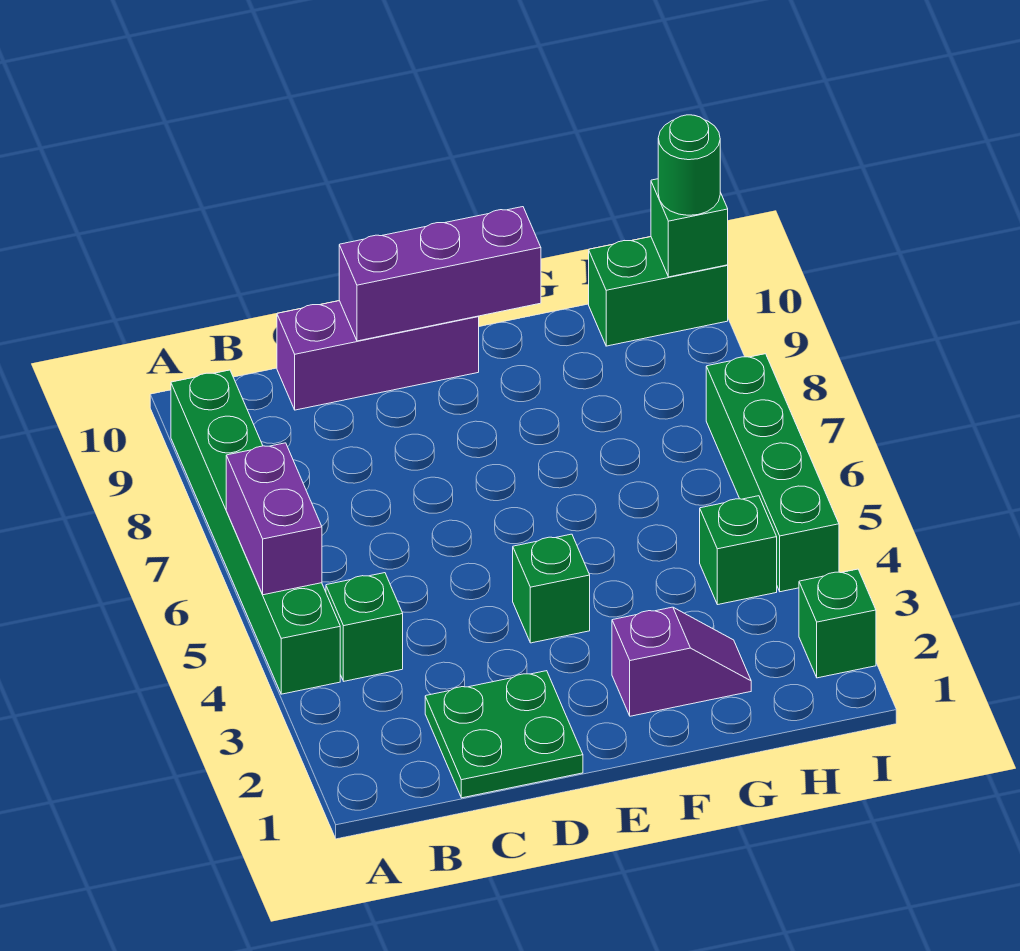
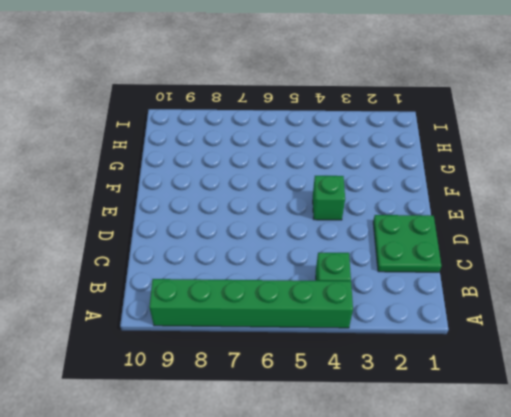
none -> purple brick C10:E10 level 1
none -> purple slope F2:G2 level 1 top F
none -> green brick H4 level 1

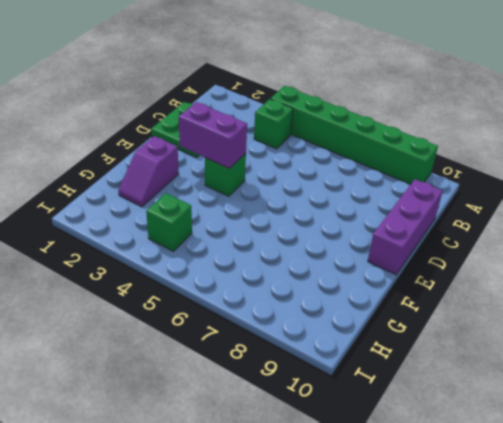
purple brick E3:E4 level 2 -> purple brick A5:A6 level 2
none -> green brick H10:I10 level 1
none -> green brick I2 level 1
none -> green brick I4:I7 level 1

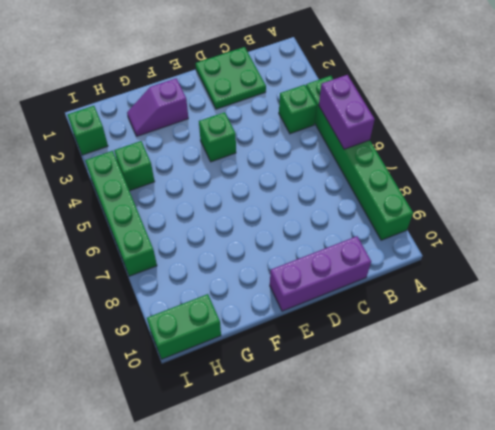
none -> purple brick D10:F10 level 2
none -> green brick I10 level 2
none -> green round brick I10 level 3

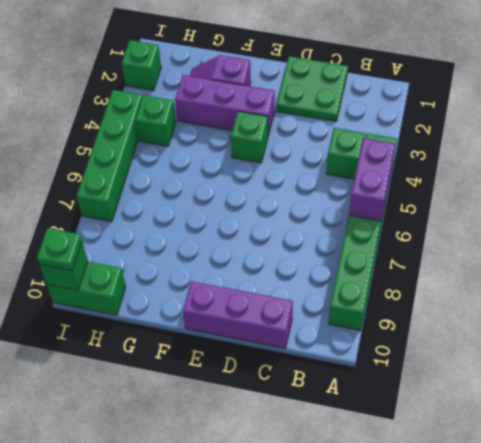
purple brick E3:G3 level 1 -> purple brick D10:F10 level 2
green plate I10 level 3 -> green round brick I10 level 3

